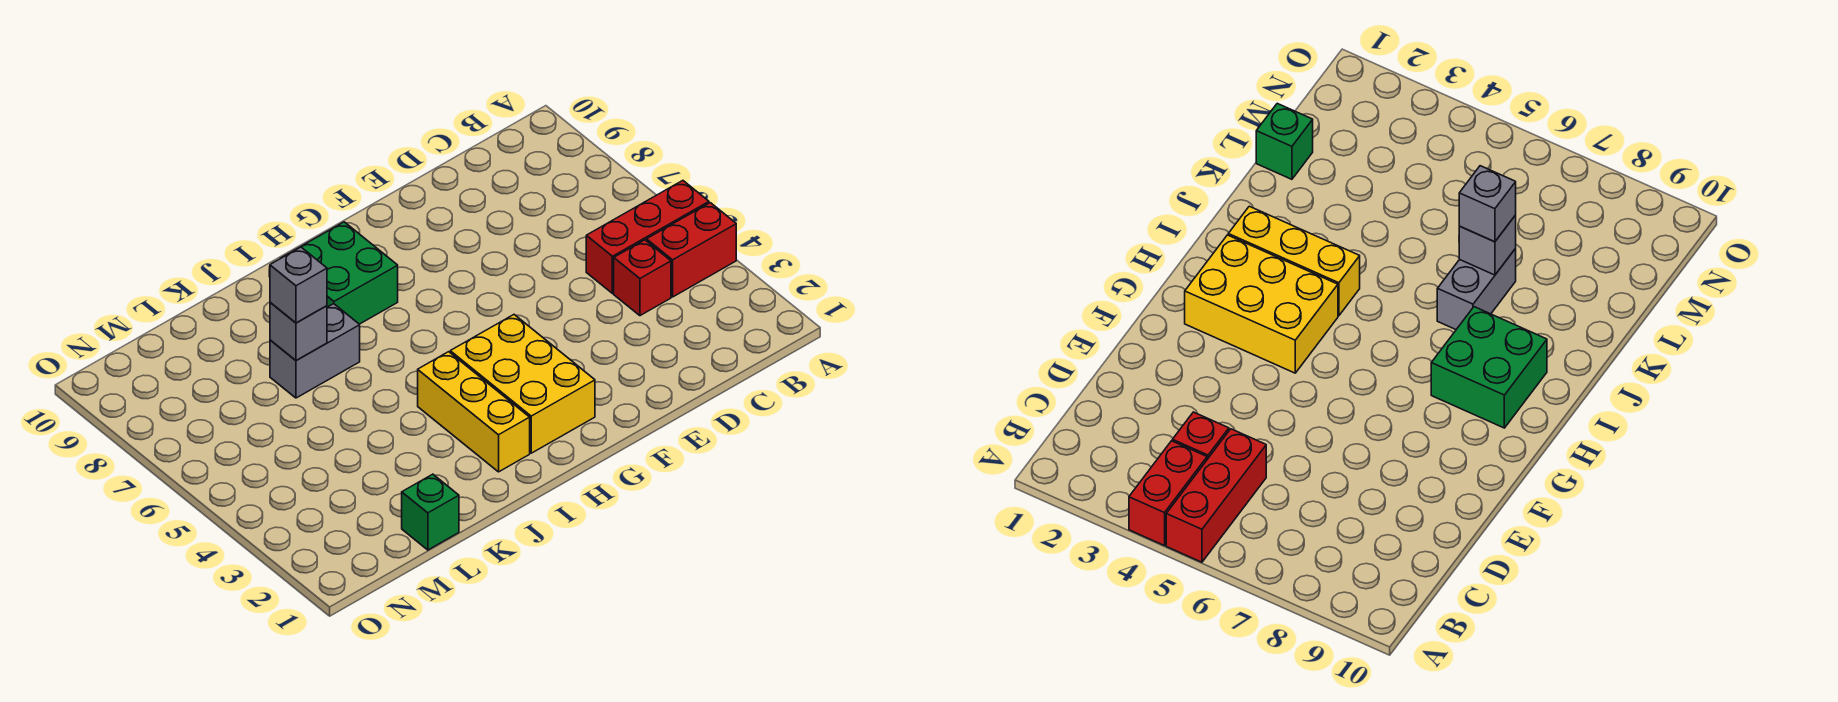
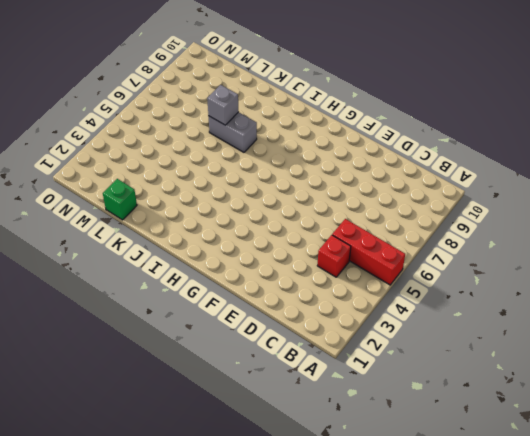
none -> red brick A4:B4 level 1
none -> yellow brick G2:H4 level 1

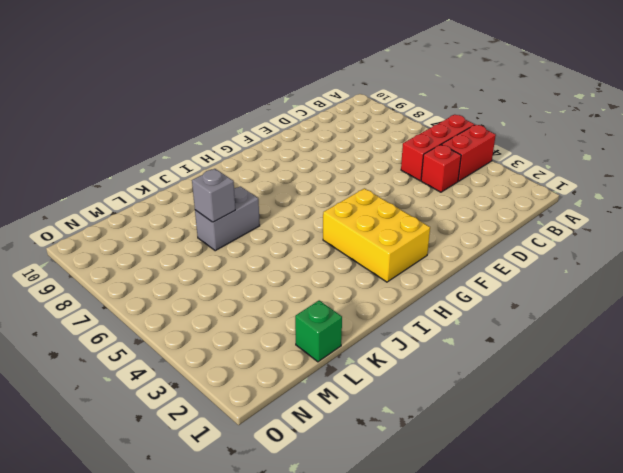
none -> green brick H8:I9 level 1
none -> yellow brick I2:I4 level 1

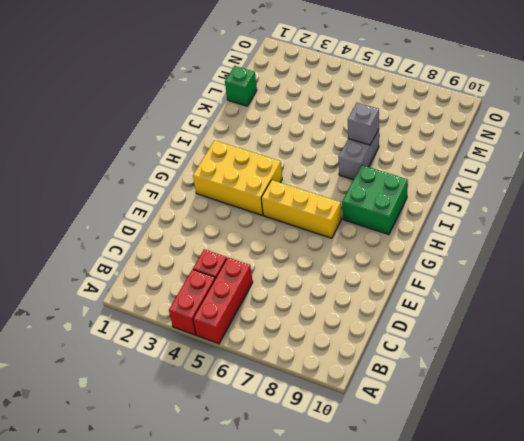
yellow brick G5:G7 level 1 -> yellow brick I2:I4 level 1
none -> grey brick K7 level 3

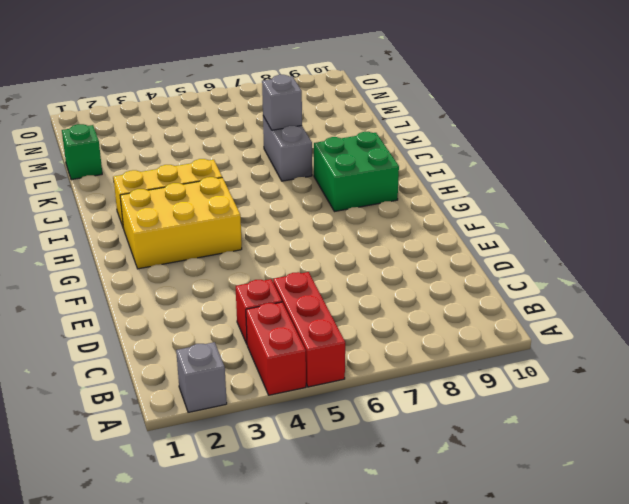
grey brick A2 level 1 -> grey brick K7 level 3

